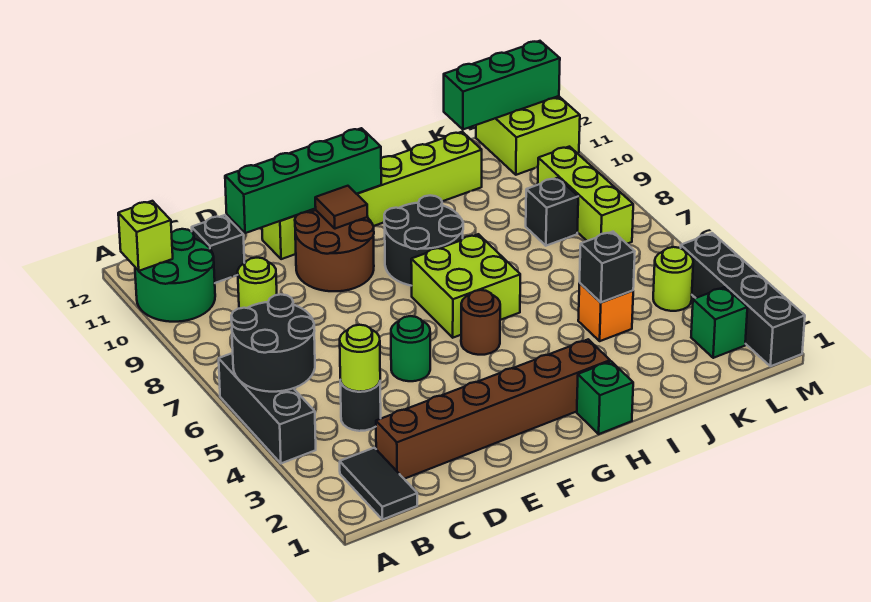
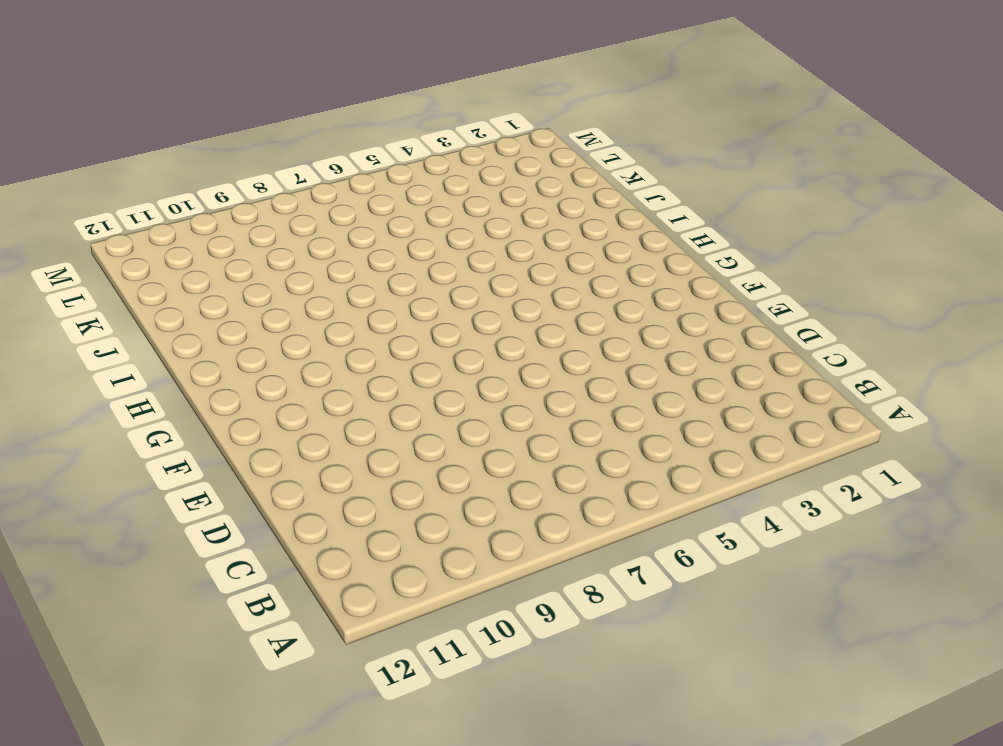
none -> black brick A4:A6 level 1
none -> green round brick A10:B11 level 1
none -> black tile B1:B2 level 1

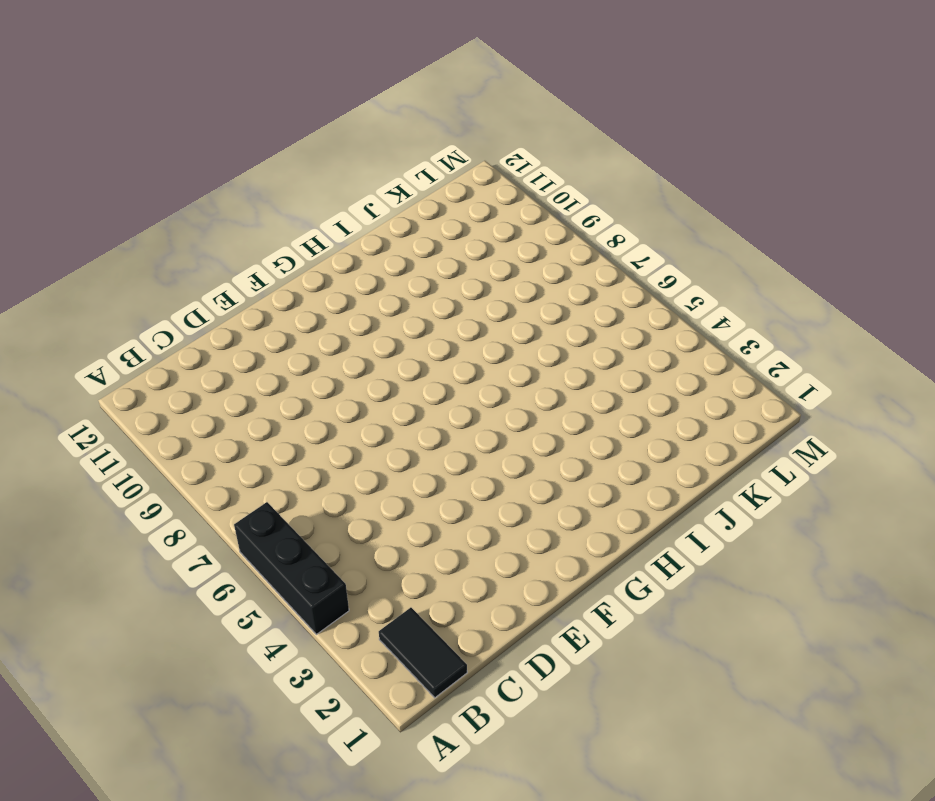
none -> green round brick A10:B11 level 1
none -> brown brick C2:H2 level 1
none -> black round brick C4 level 1

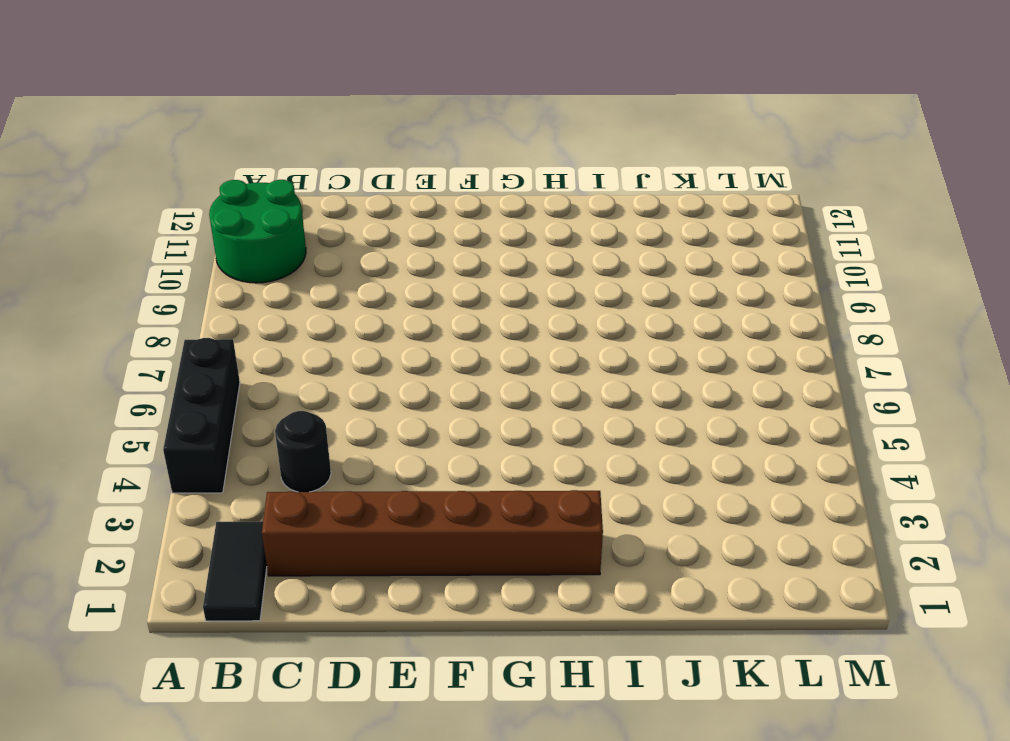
none -> lime round brick C9 level 1
none -> black brick C11 level 1
none -> green round brick E5 level 1

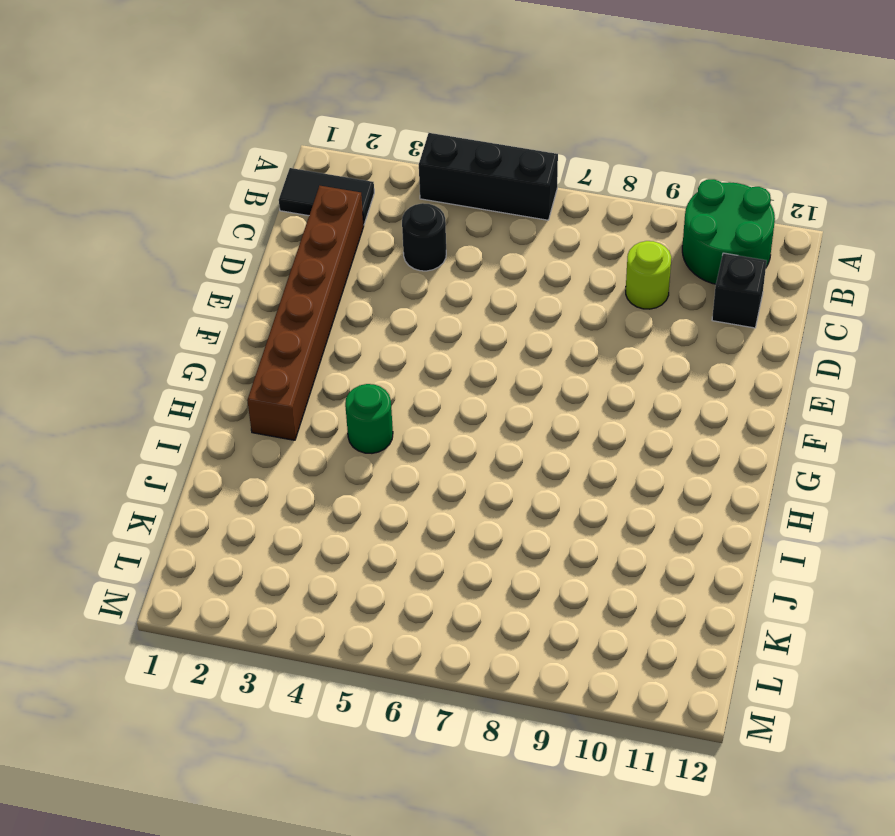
green round brick H4 level 1 -> green round brick E5 level 1
none -> brown round brick E9:F10 level 1
none -> lime brick E11:J11 level 1
none -> brown round brick G5 level 1

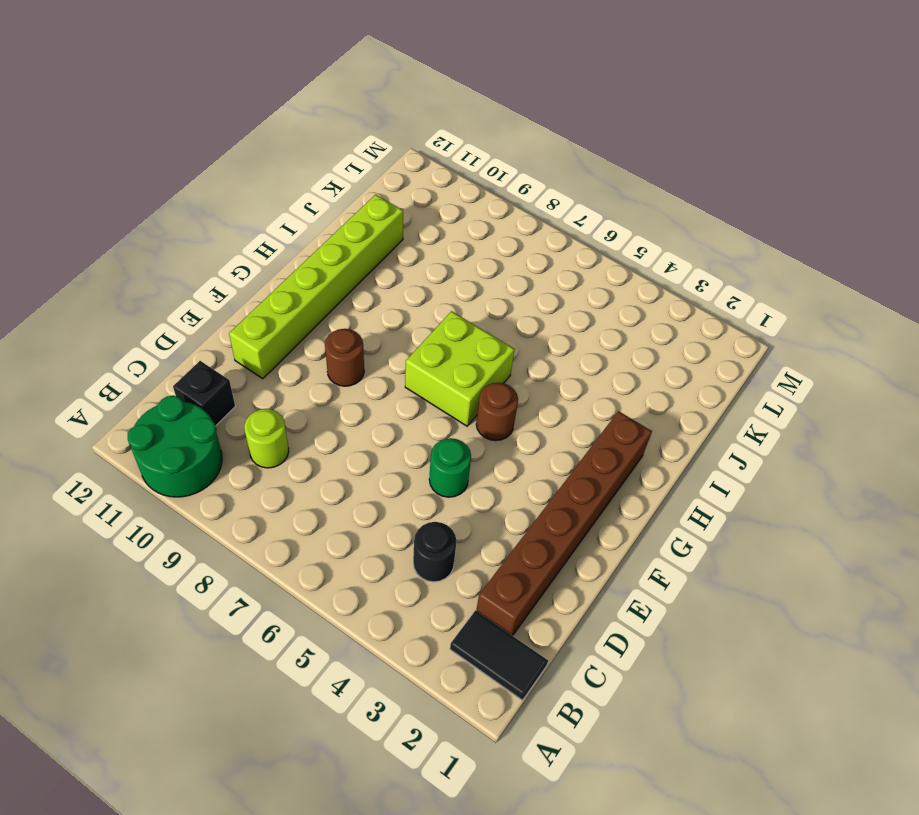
brown round brick F9 level 1 -> brown round brick E9:F10 level 1
none -> black brick A4:A6 level 1
none -> black round brick G8:H9 level 1
none -> green brick H1 level 1

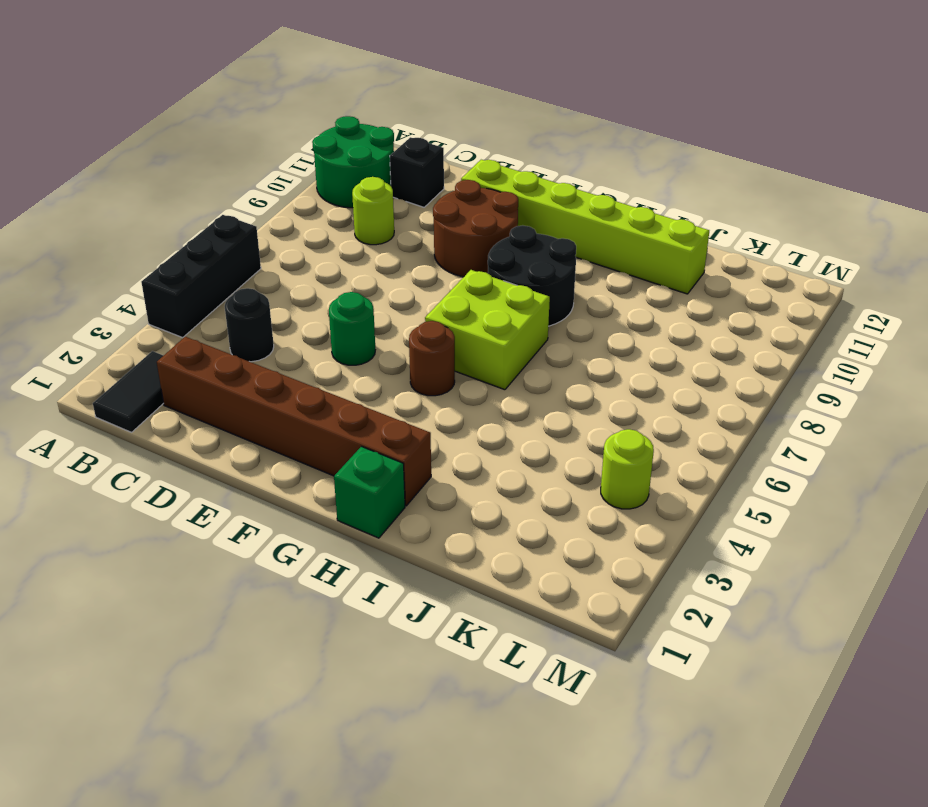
none -> orange brick J4 level 1
none -> black brick K8 level 1
none -> green brick L2 level 1

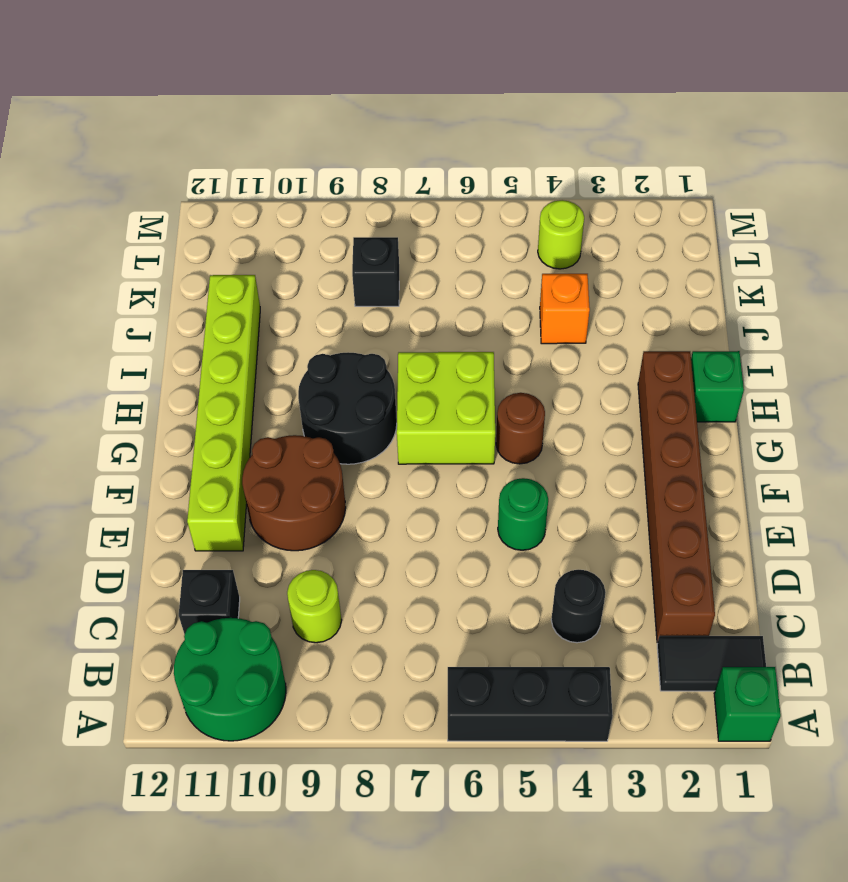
green brick A1 level 1 -> green brick L2 level 1
none -> lime brick L7:L9 level 1
none -> lime brick L11:M12 level 1
none -> black brick M1:M4 level 1

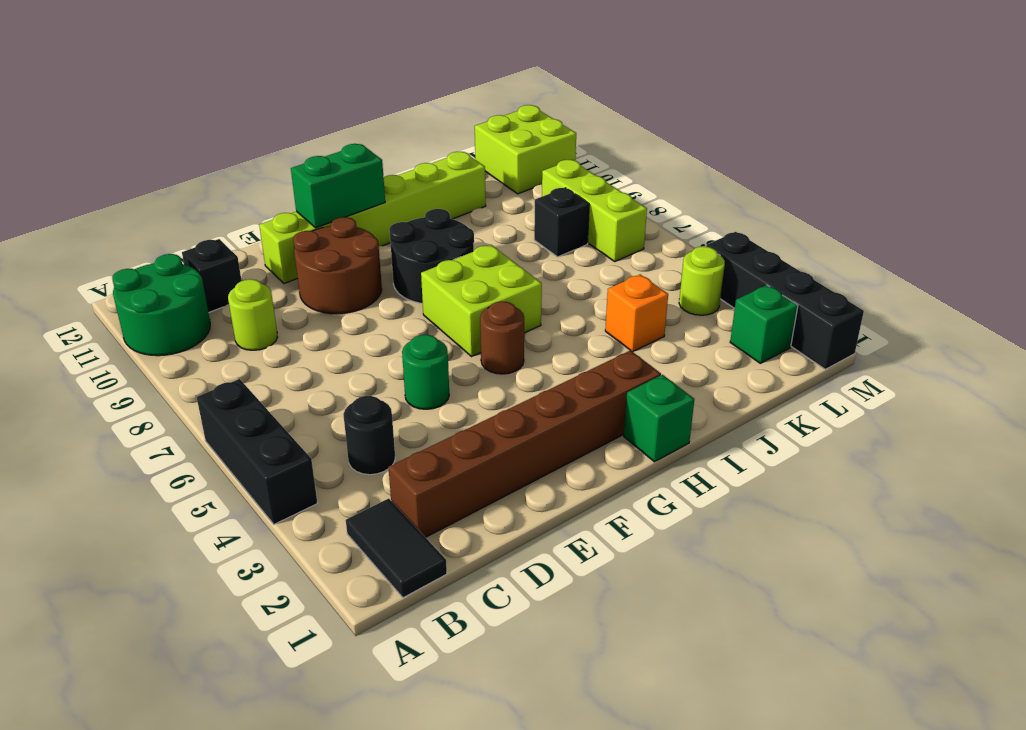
green brick F11:G11 level 2 -> green brick D11:G11 level 2
none -> black round brick A5:B6 level 2
none -> lime brick A11 level 2
none -> lime round brick C4 level 2

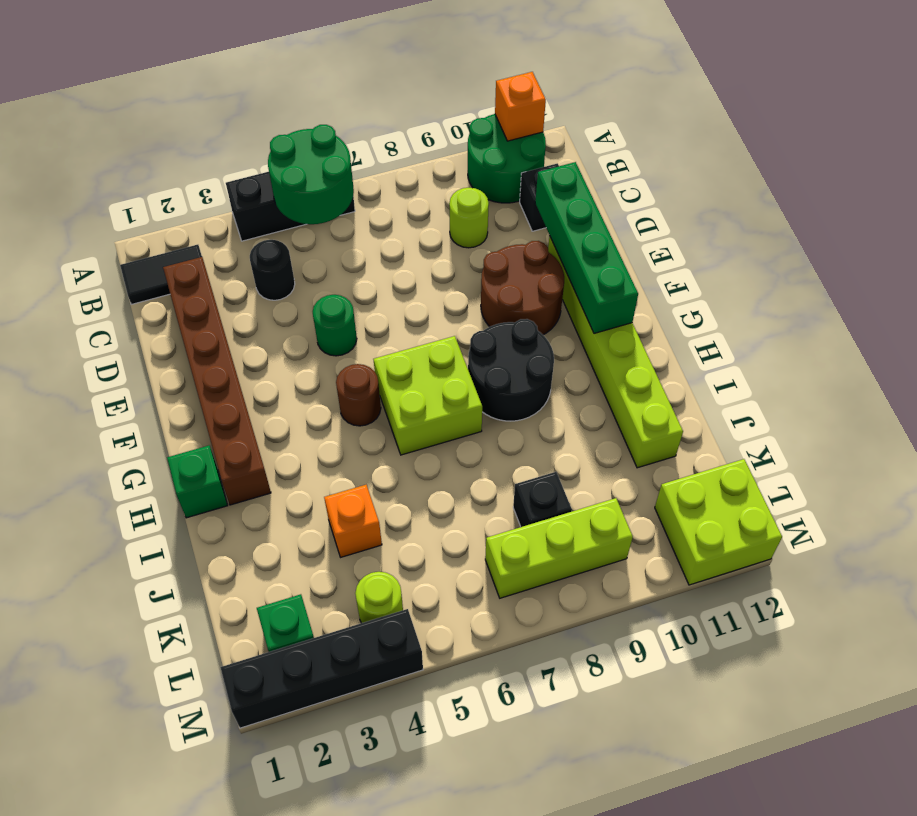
green round brick A5:B6 level 2 -> black round brick A5:B6 level 2
orange brick A11 level 2 -> lime brick A11 level 2
none -> lime round brick C4 level 2
none -> brown tile F10 level 2
none -> black brick J4 level 2

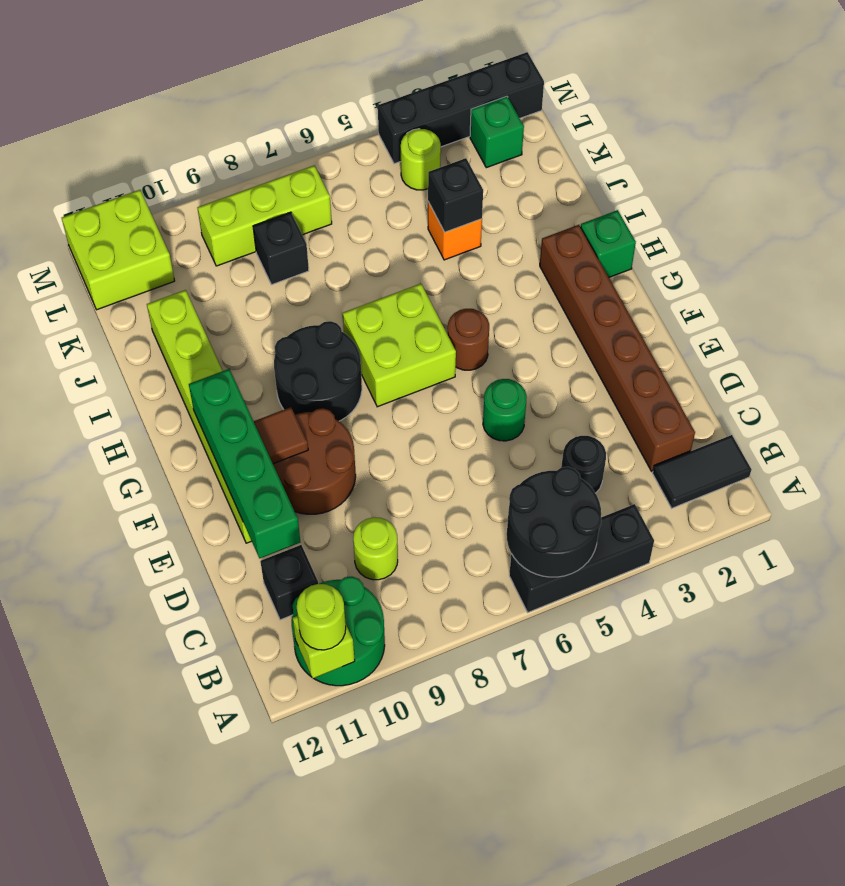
lime round brick A11 level 3 -> lime round brick C4 level 2
none -> green brick K12:M12 level 2

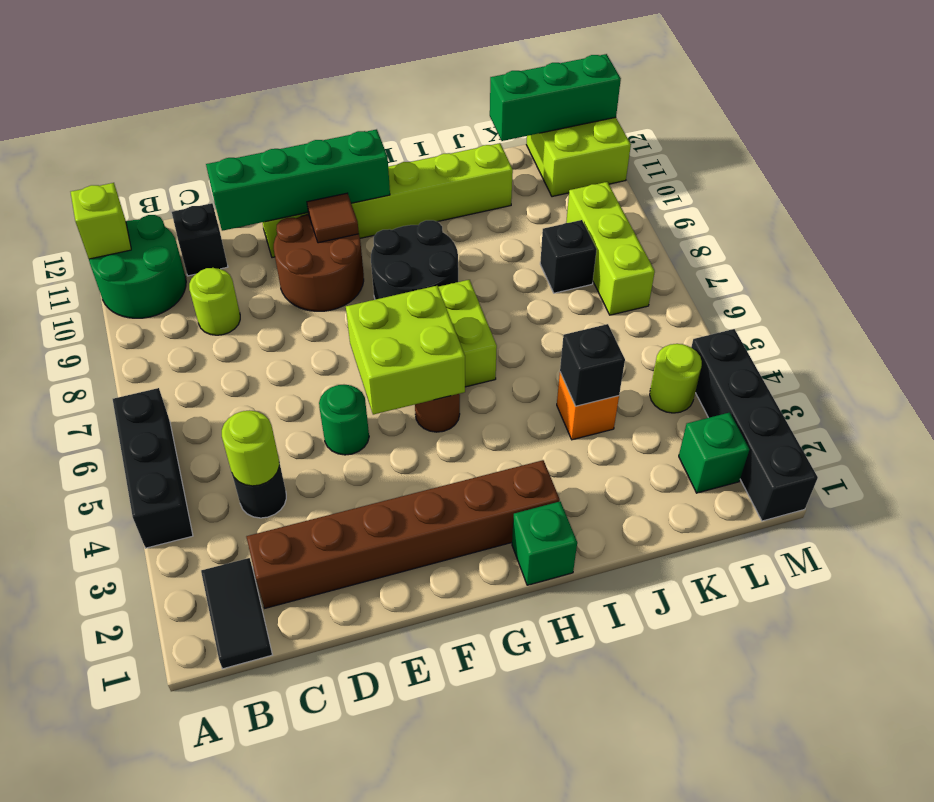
lime brick F5:G6 level 2 -> none
none -> black round brick A5:B6 level 2

